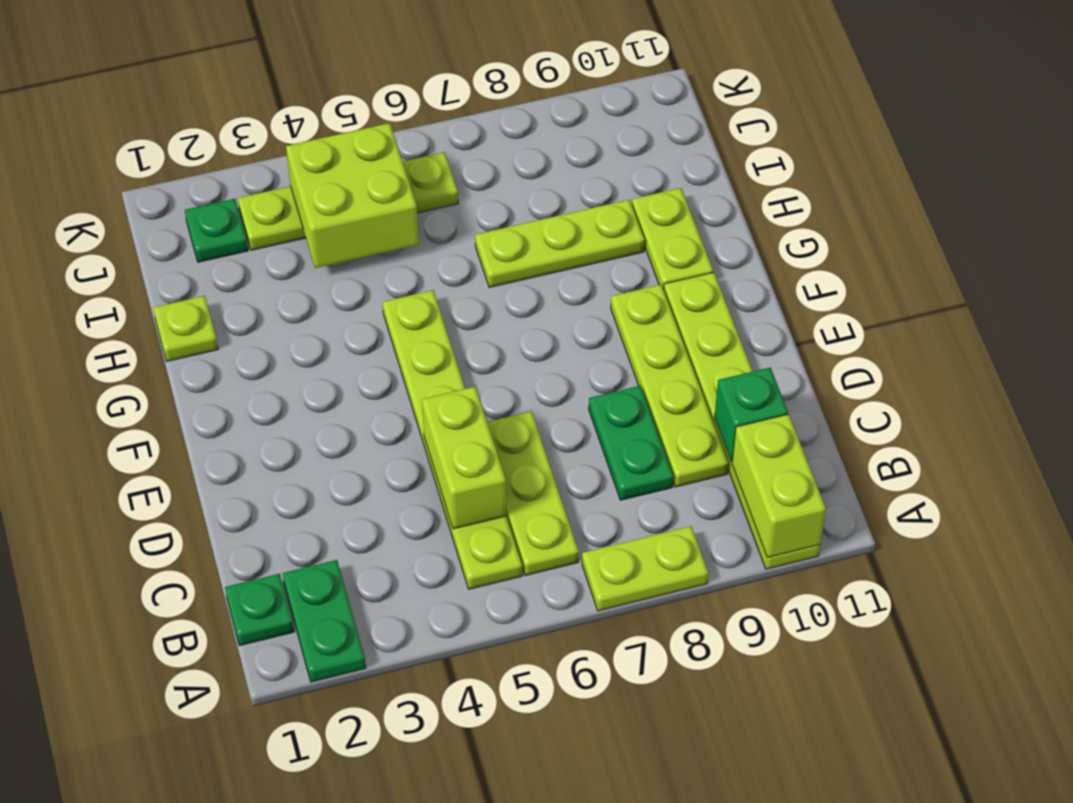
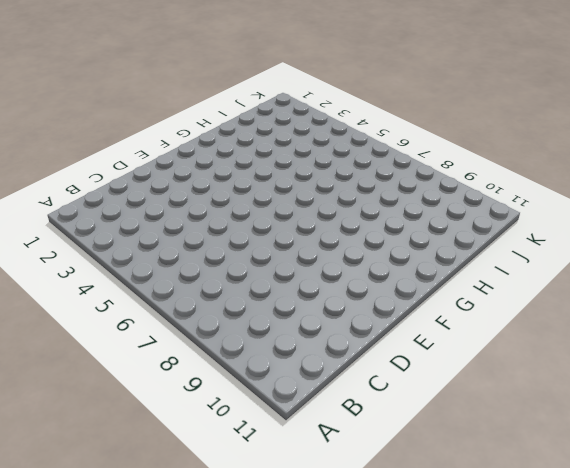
none -> green plate A2:B2 level 1
none -> lime plate A7:A8 level 1
none -> lime plate A10:F10 level 1

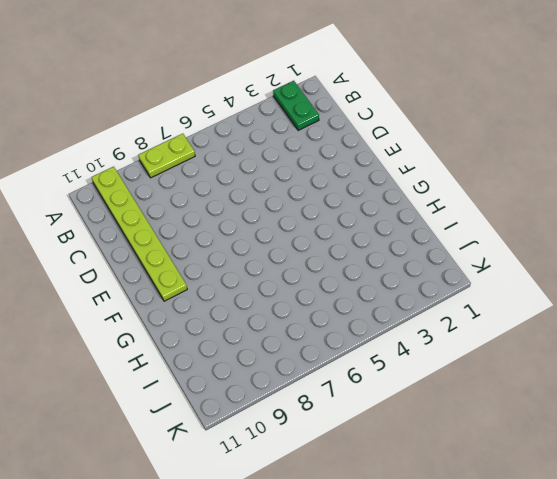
none -> green plate B1 level 1
none -> lime plate B5:G5 level 1
none -> lime plate B6:D6 level 1

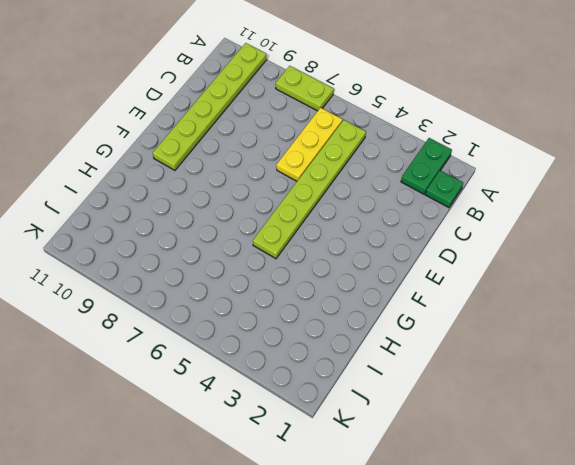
yellow plate B6:D6 level 1 -> lime plate B6:D6 level 1
none -> green plate C8:D8 level 1
none -> lime plate C9:F9 level 1
none -> lime plate G10:H10 level 1

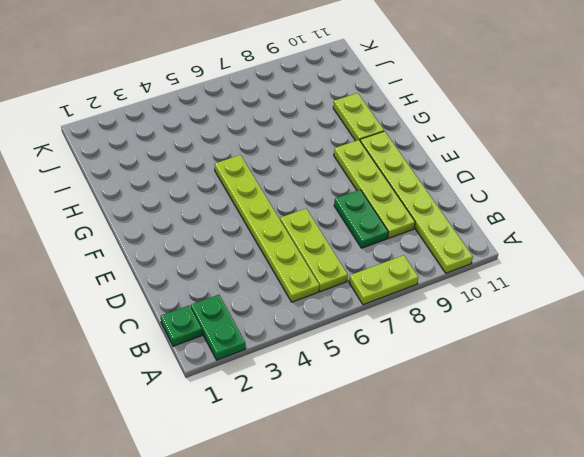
none -> lime plate H1 level 1
none -> lime plate H7:H9 level 1
none -> green plate J2 level 1

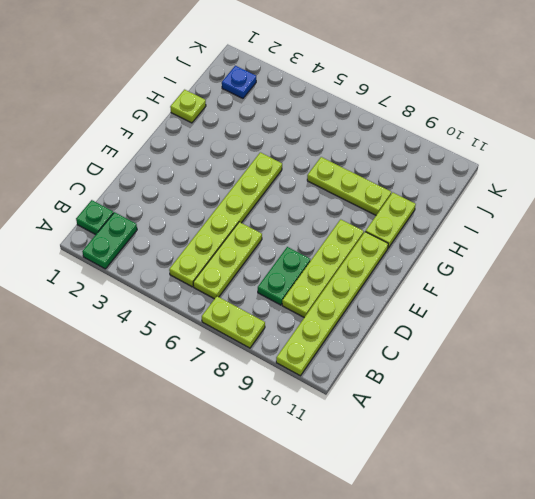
blue plate J2 level 1 -> green plate J2 level 1
none -> lime plate J3:J6 level 1
none -> lime brick A10:B10 level 2
none -> lime brick C5:D5 level 2

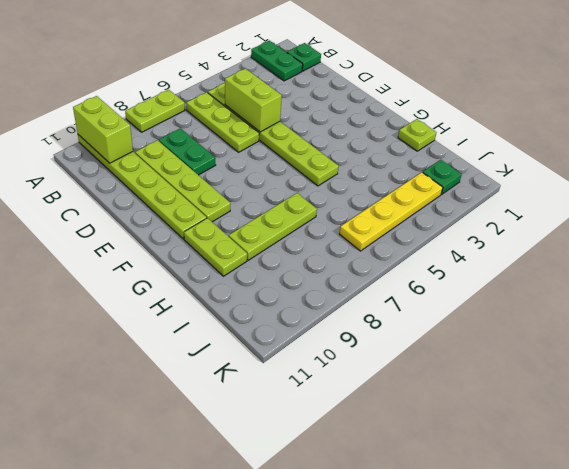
yellow plate J3:J6 level 1 -> lime plate J3:J6 level 1
none -> green brick C10 level 2
none -> lime brick I4:J5 level 2

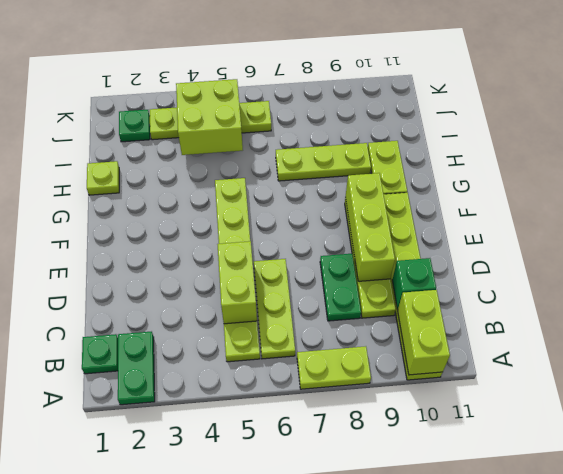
lime brick D9:F9 level 2 -> none

